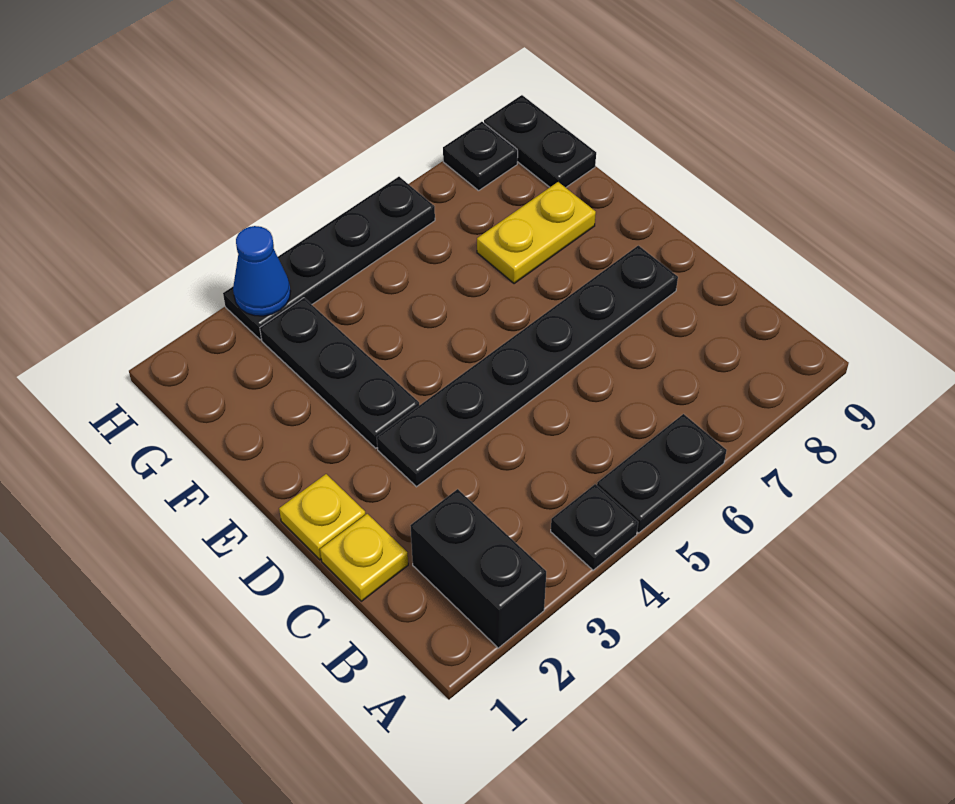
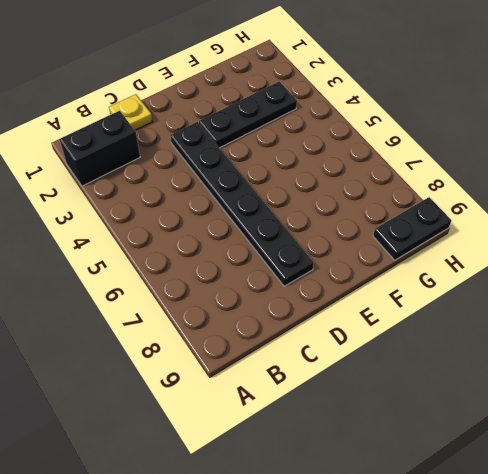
none -> black plate A4 level 1
none -> black plate A5:A6 level 1
none -> yellow plate D1 level 1

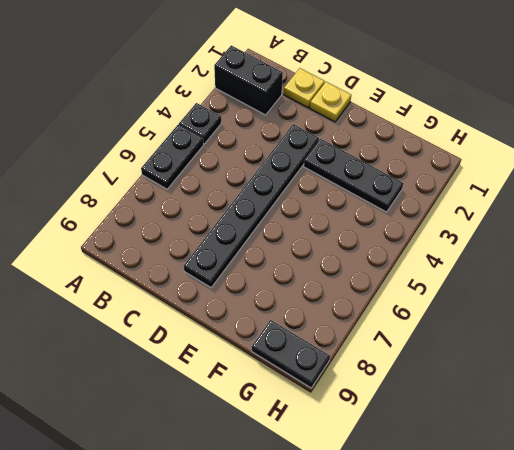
none -> yellow plate F7:F8 level 1
none -> black plate H3:H6 level 1
none -> black plate H8 level 1

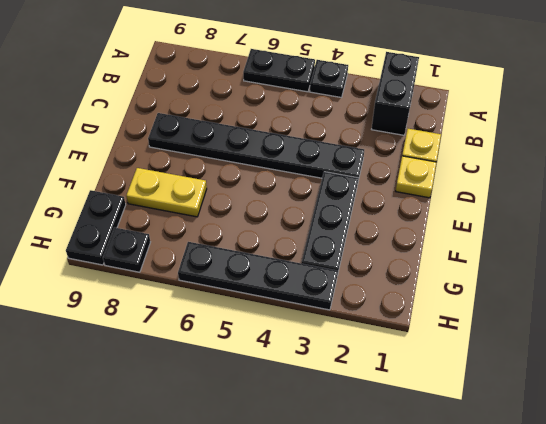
none -> blue cone H3 level 2

